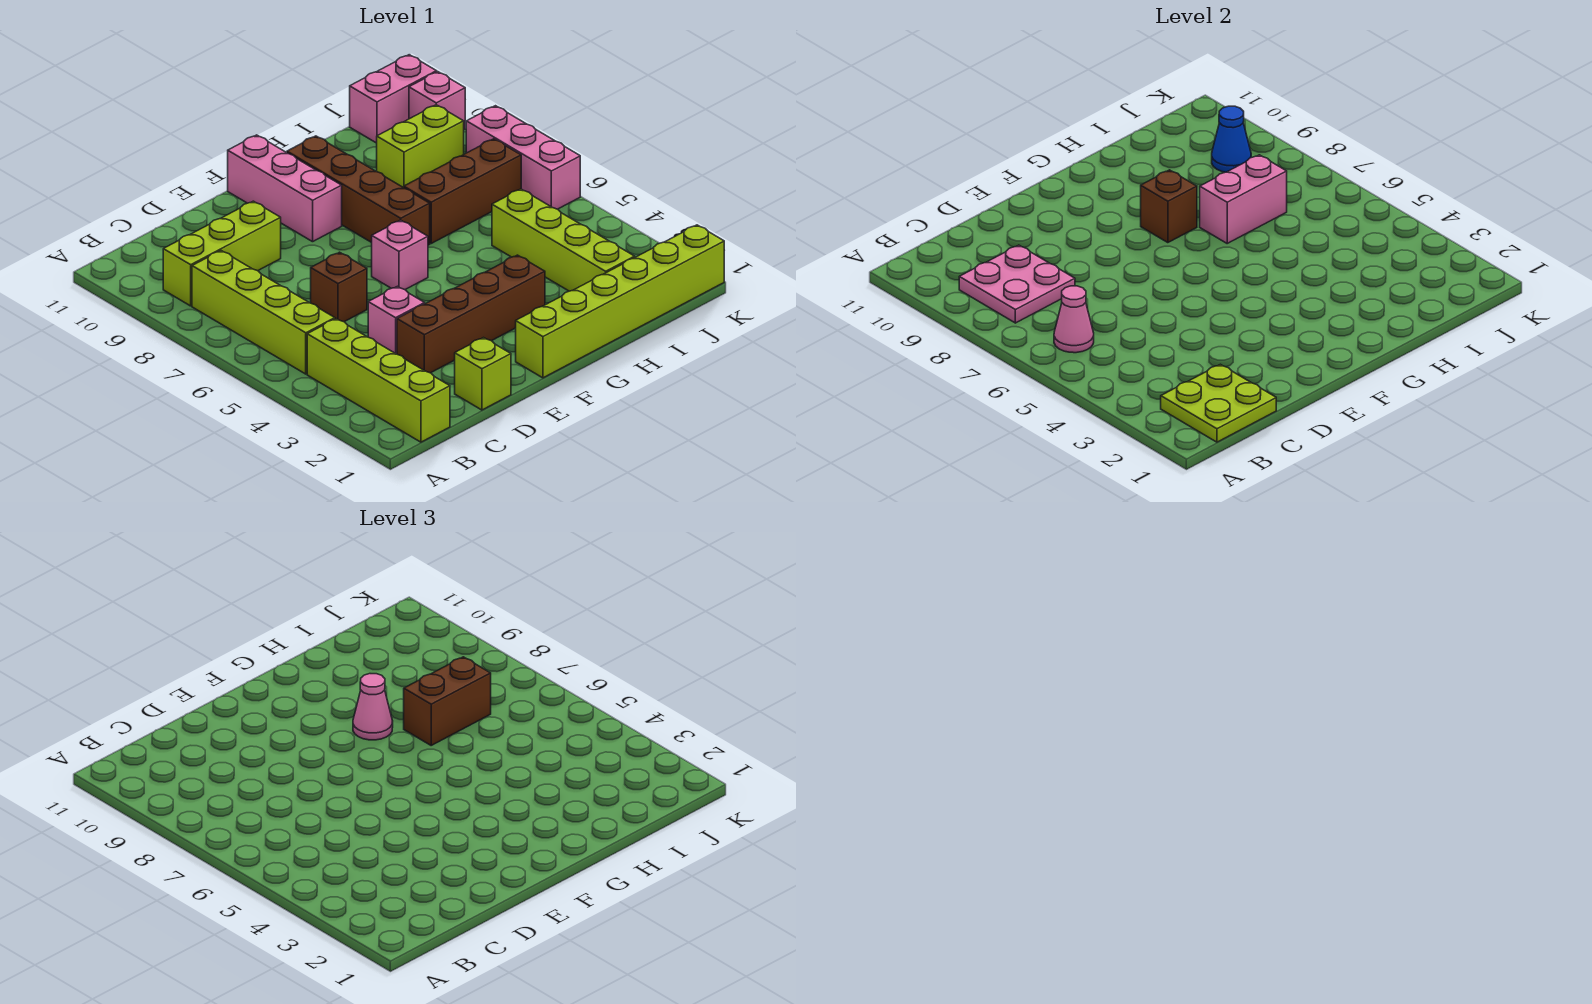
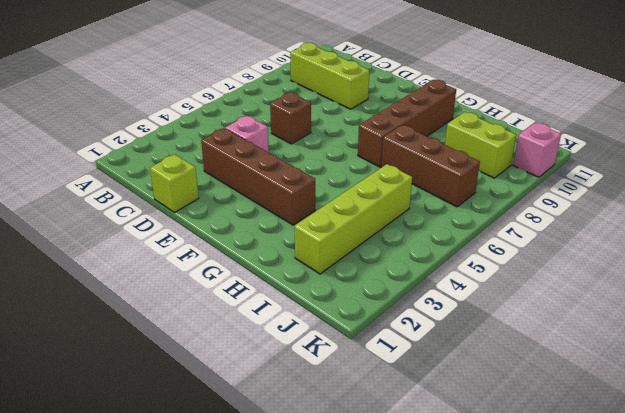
none -> lime brick B1:B4 level 1
none -> lime brick B5:B8 level 1
none -> lime brick F1:K1 level 1

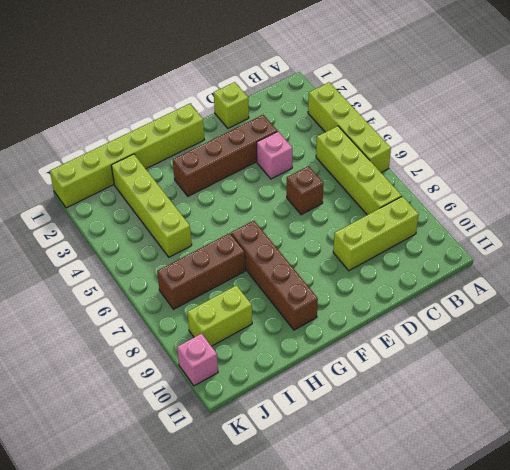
lime brick A3:A6 level 1 -> lime brick B1:B4 level 1
none -> pink brick F6 level 1
none -> pink brick F9:F11 level 1
none -> pink brick J11:K11 level 1

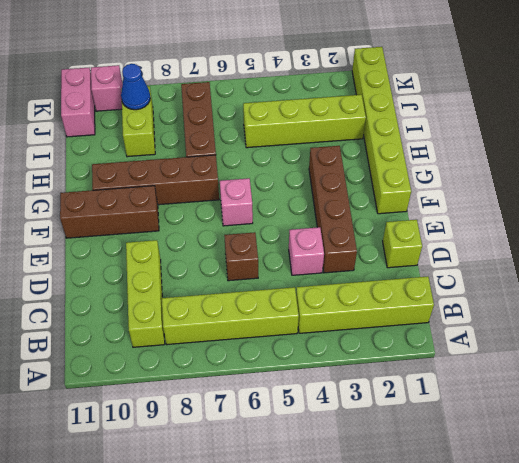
brown brick F9:F11 level 1 -> pink brick F9:F11 level 1
none -> pink brick K6:K8 level 1
none -> lime plate B1:C2 level 2
none -> pink cone B6 level 2

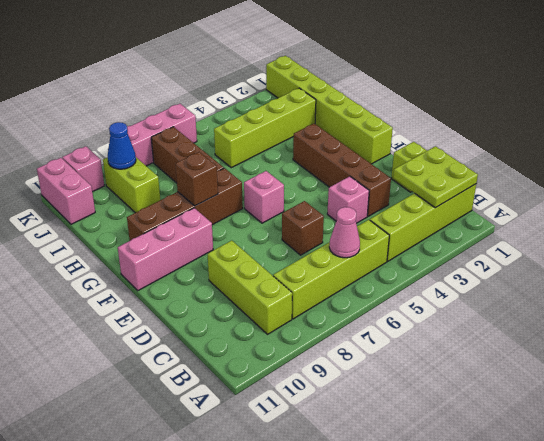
none -> pink plate B8:C9 level 2
none -> pink brick H7:I7 level 2
none -> pink cone G8 level 3

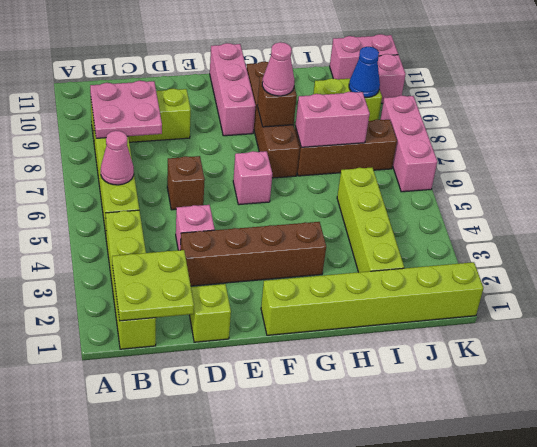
none -> brown brick H7:I7 level 3

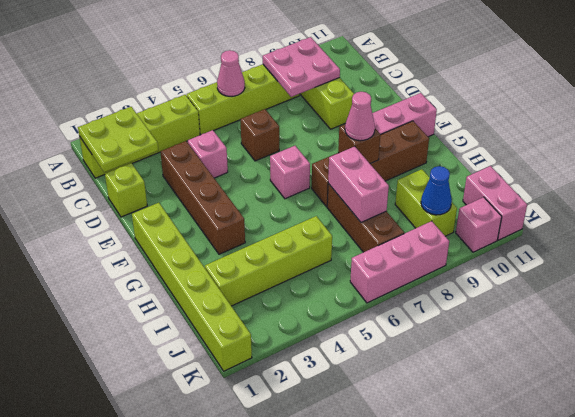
none -> brown brick H7:I7 level 3

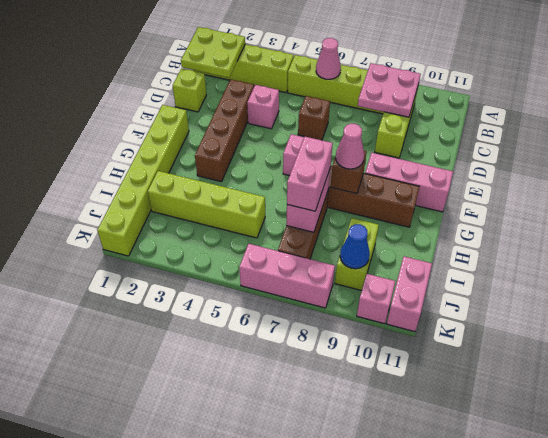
pink brick H7:I7 level 3 -> brown brick H7:I7 level 3

